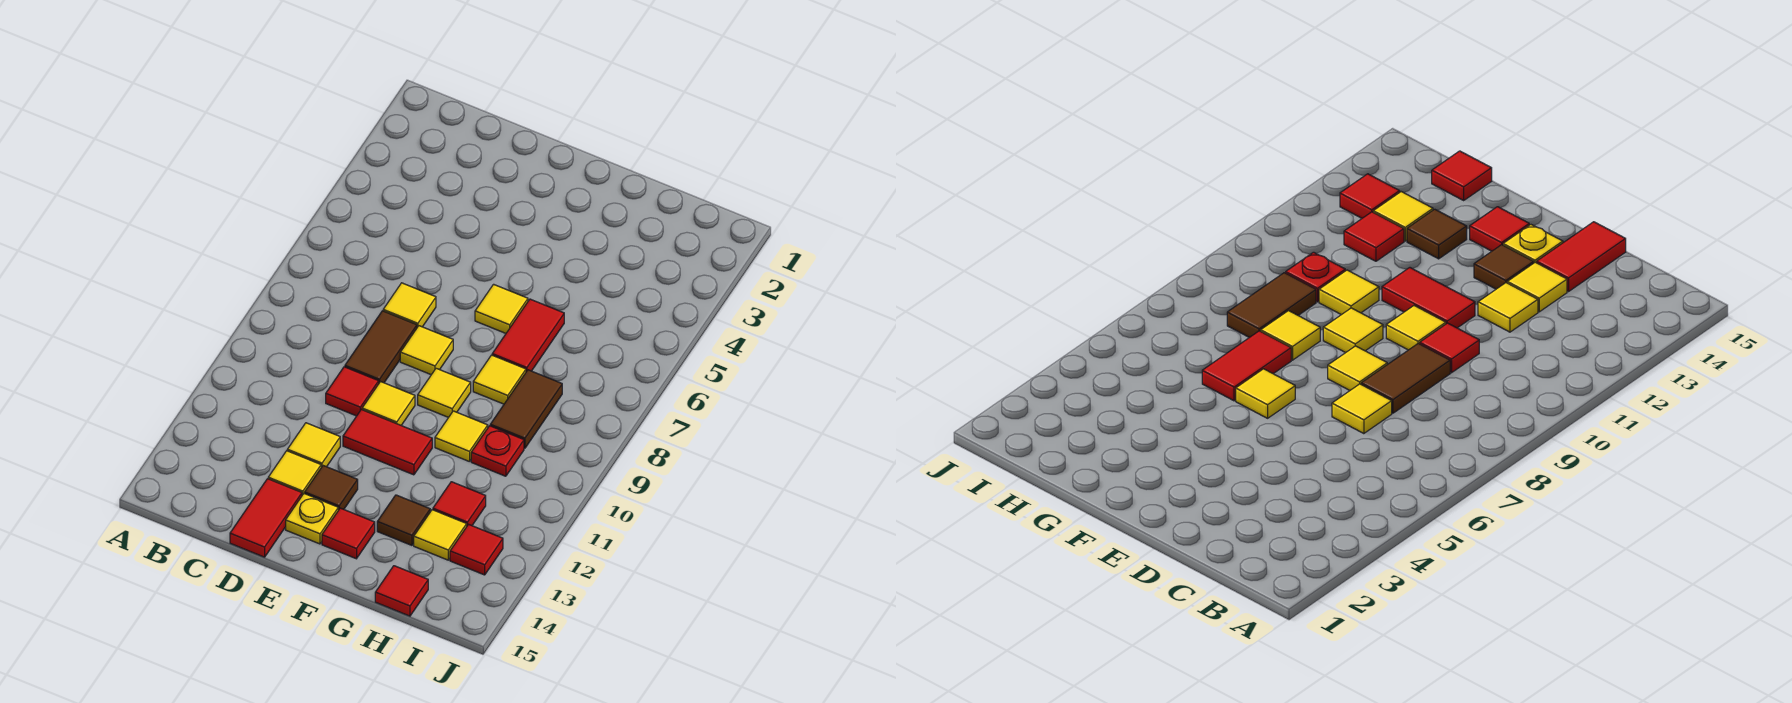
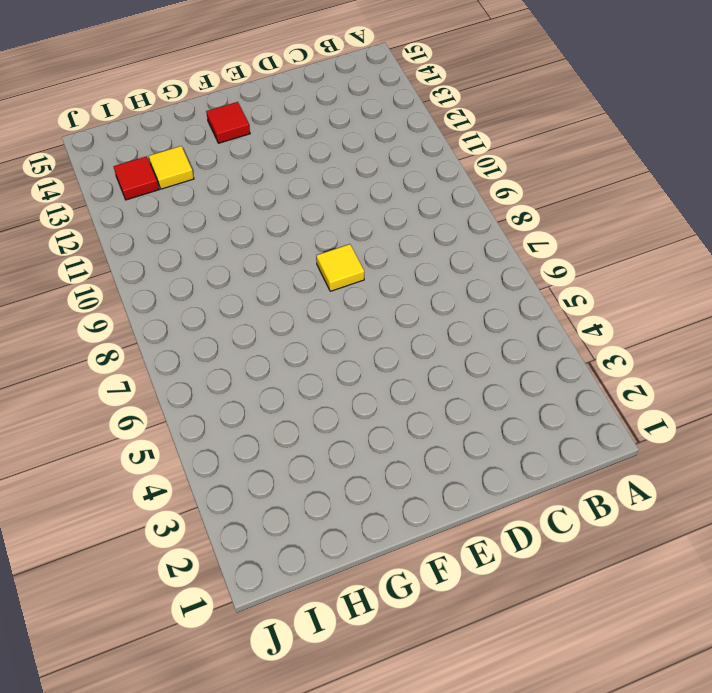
none -> yellow tile D7 level 1
none -> brown tile D8:D9 level 1
none -> red tile D10 level 1

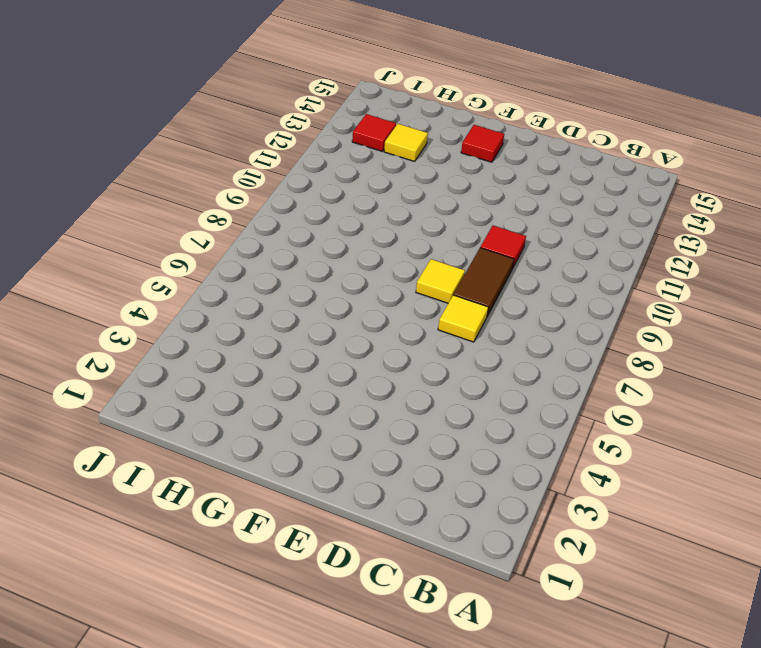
none -> yellow tile D12 level 1
none -> yellow tile D13 level 1
none -> red tile D14:D15 level 1

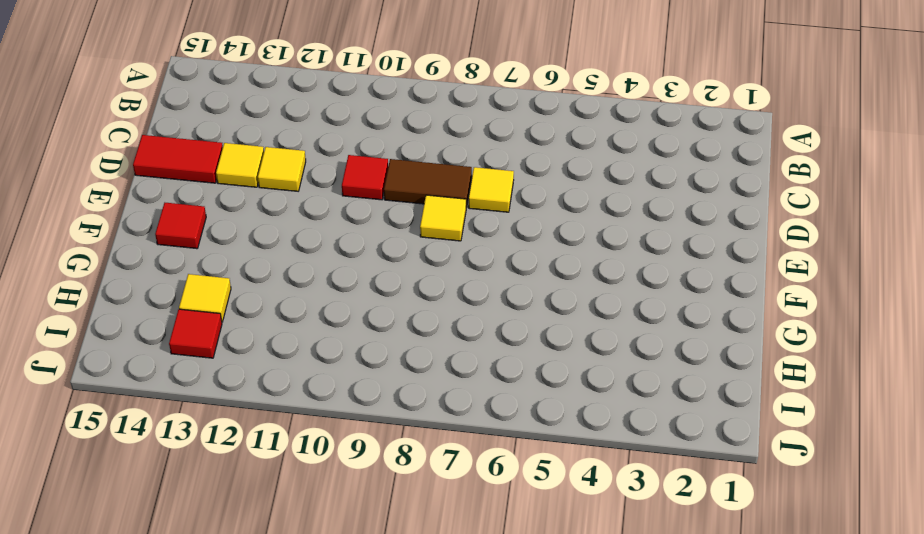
none -> yellow tile E10 level 1
none -> red tile E11:F11 level 1
none -> brown tile E13 level 1

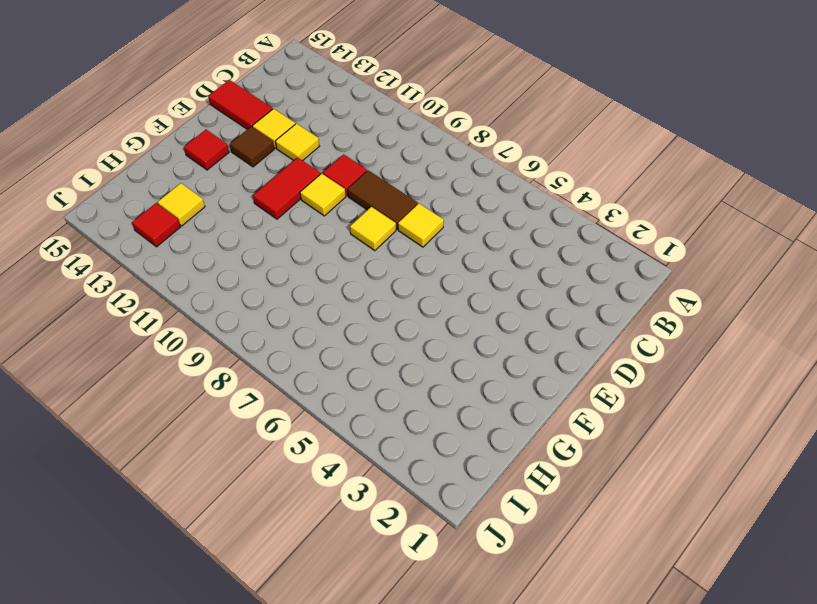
none -> yellow plate E14 level 1
none -> yellow tile F6 level 1
none -> yellow tile F9 level 1

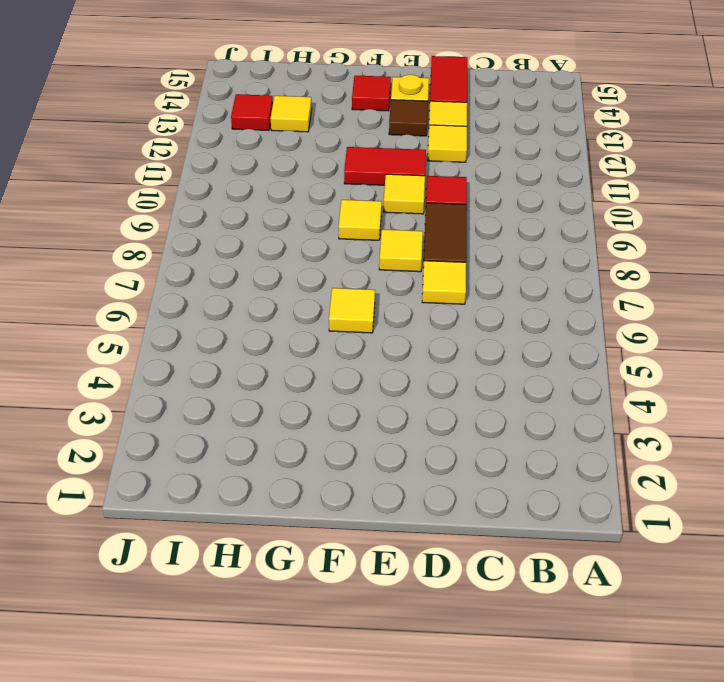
none -> red tile G6:G7 level 1
none -> yellow tile G8 level 1
none -> yellow tile G10 level 1

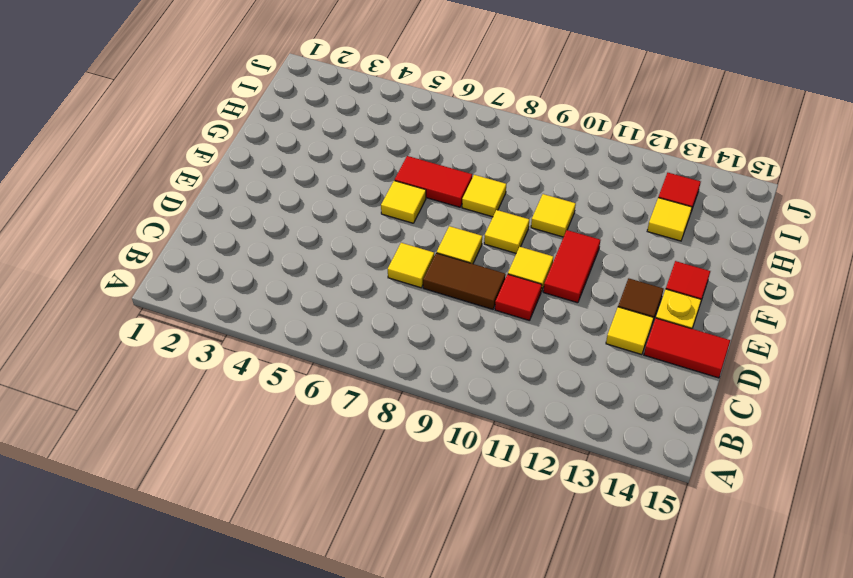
none -> yellow tile D12 level 1
none -> brown tile G13 level 1
none -> brown tile H8:H9 level 1

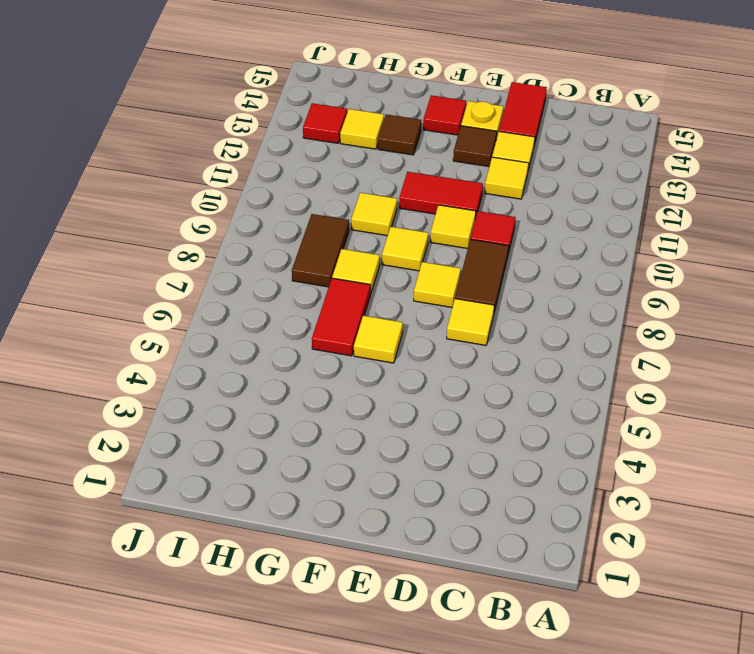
none -> red plate H10 level 1
none -> red tile H12 level 1
none -> red tile H15 level 1

